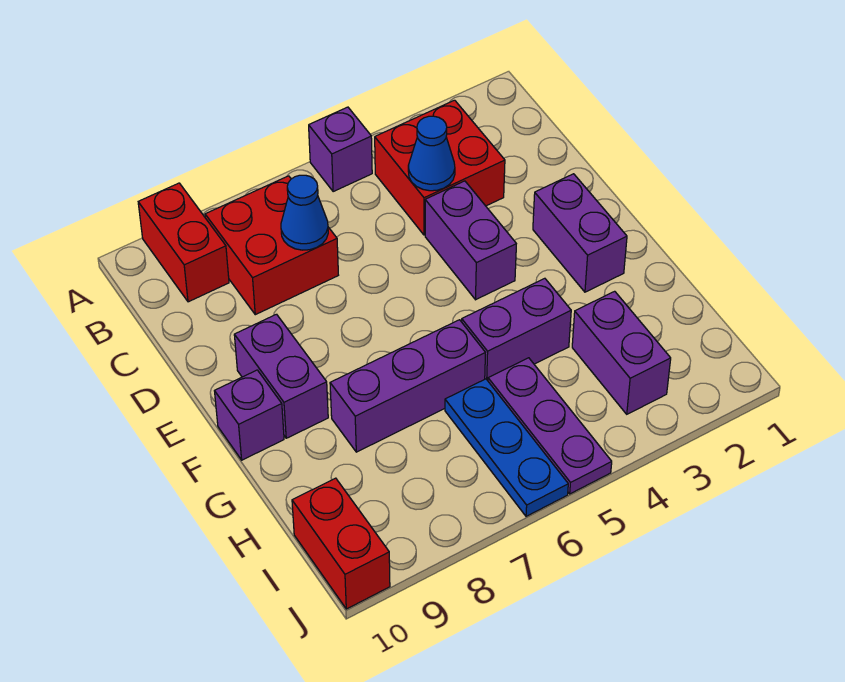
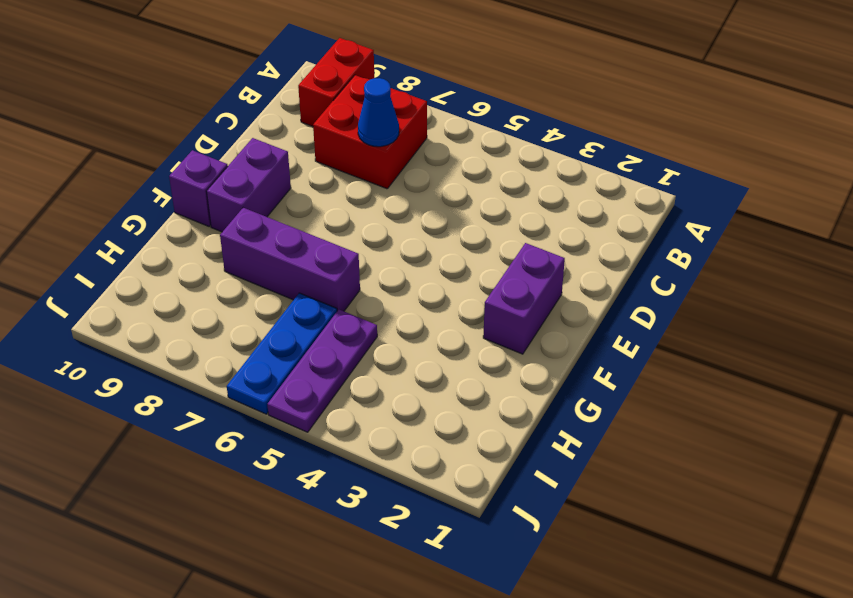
none -> purple brick A5 level 1
none -> red brick B3:C4 level 1
none -> purple brick D4:E4 level 1

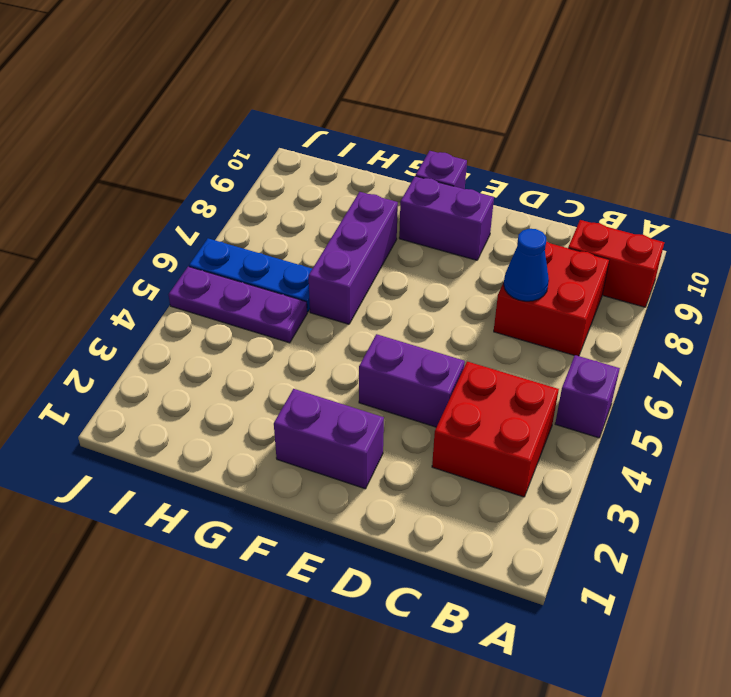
none -> purple brick G4:G5 level 1
none -> purple brick H3:I3 level 1
none -> red brick I10:J10 level 1

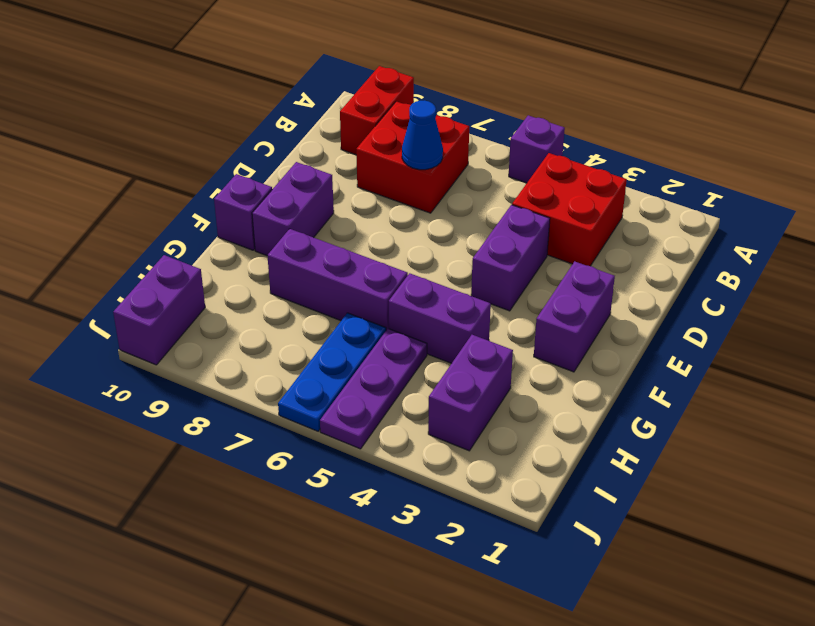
purple brick I10:J10 level 1 -> red brick I10:J10 level 1
none -> blue cone C4 level 2

